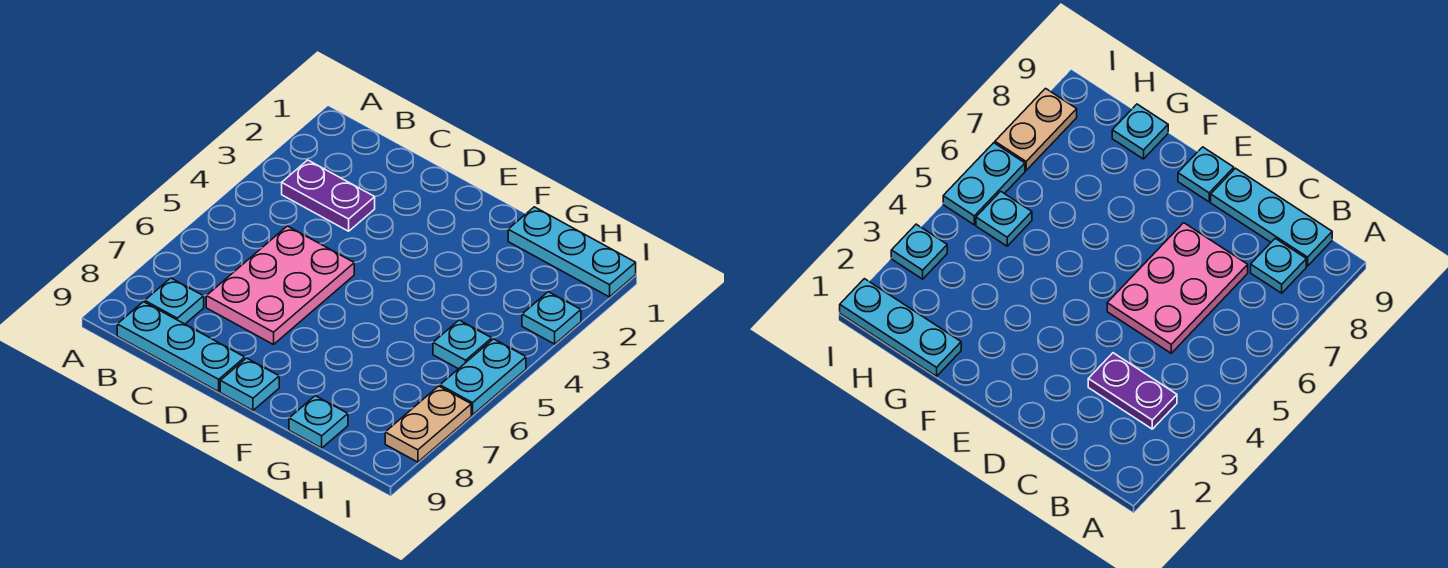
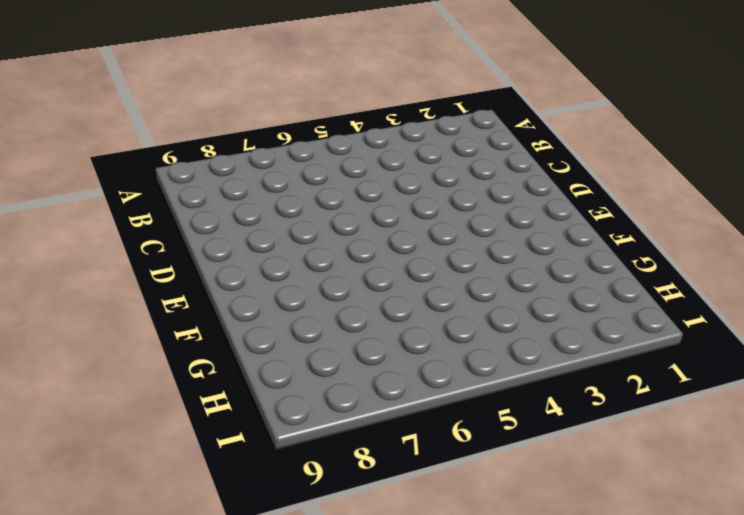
none -> purple plate B3:C3 level 1
none -> cyan plate B8 level 1

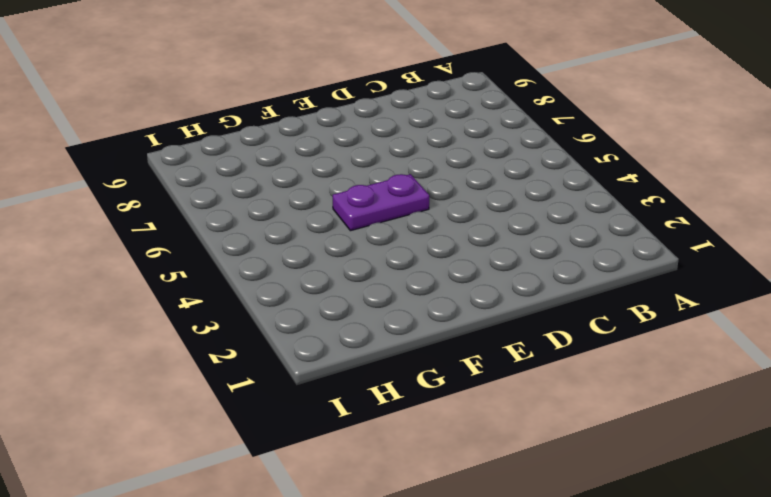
purple plate E5:F5 level 1 -> purple plate B3:C3 level 1
none -> cyan plate B8 level 1
none -> cyan plate B9:D9 level 1

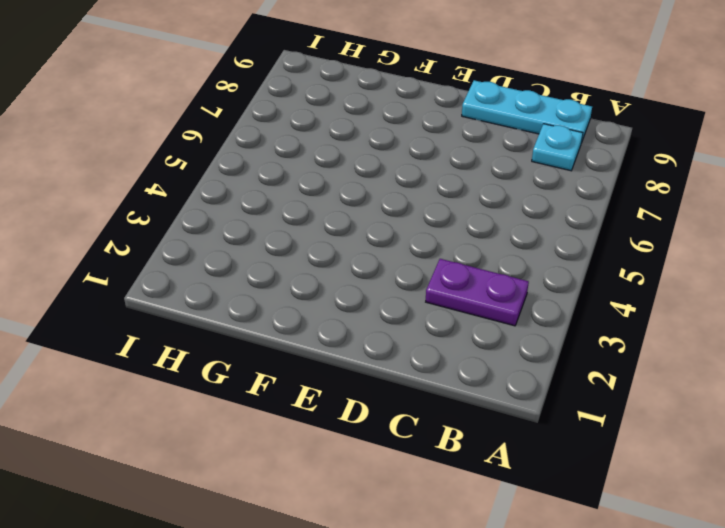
none -> pink plate C5:D7 level 1
none -> cyan plate E9 level 1

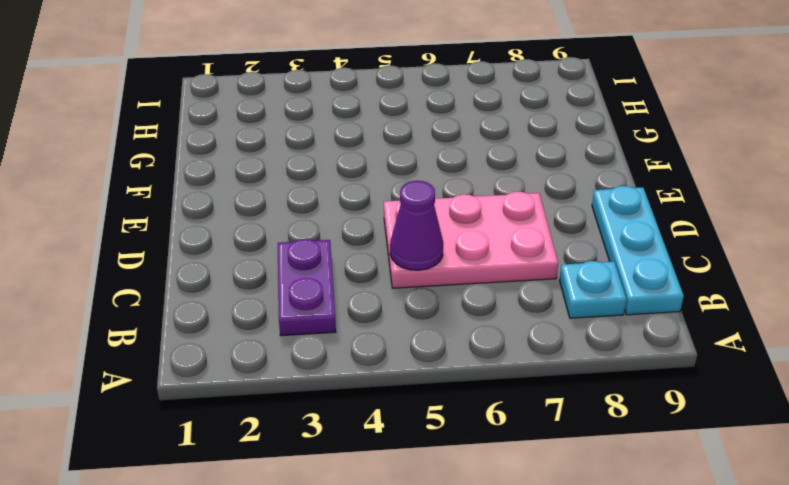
purple cone C5 level 2 -> none
none -> cyan plate E9 level 1
none -> cyan plate G1:I1 level 1

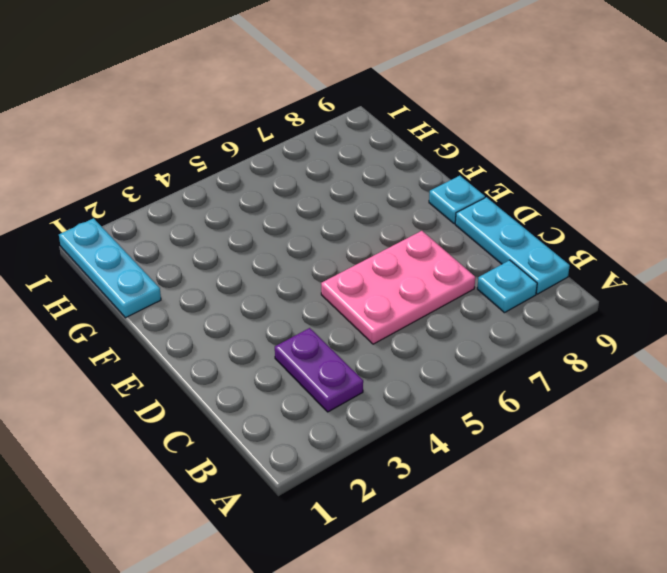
none -> cyan plate G9 level 1
none -> cyan plate H5 level 1

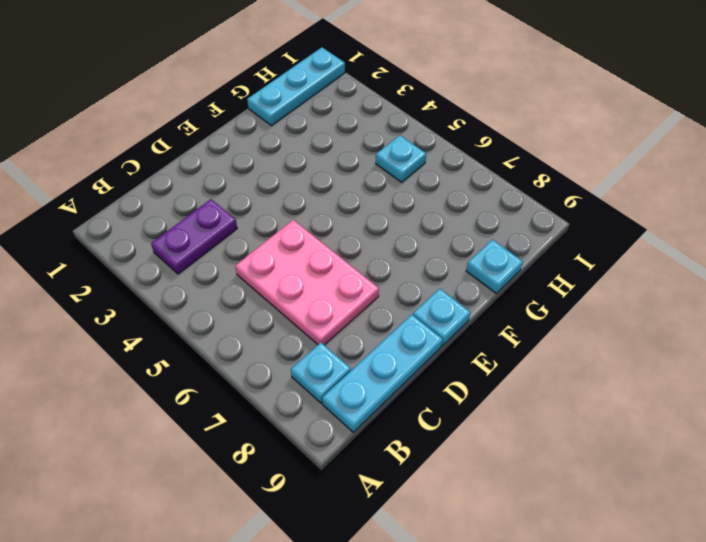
none -> cyan plate I3 level 1
none -> cyan plate I5:I6 level 1

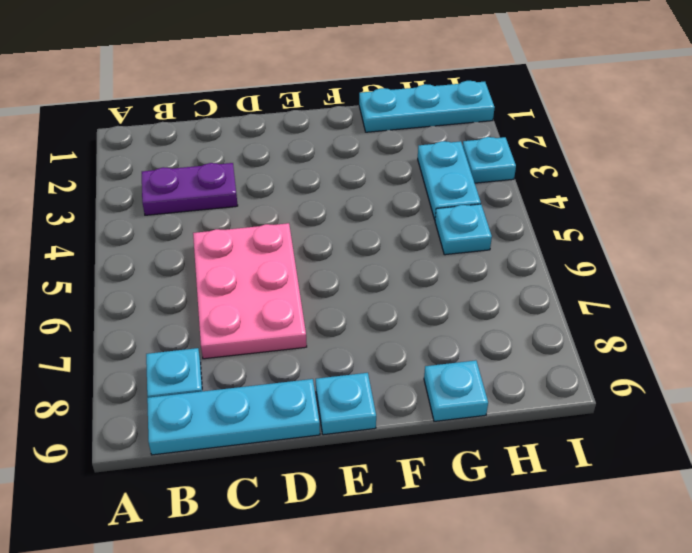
cyan plate H3:H4 level 1 -> cyan plate I5:I6 level 1
none -> tan plate I7:I8 level 1

